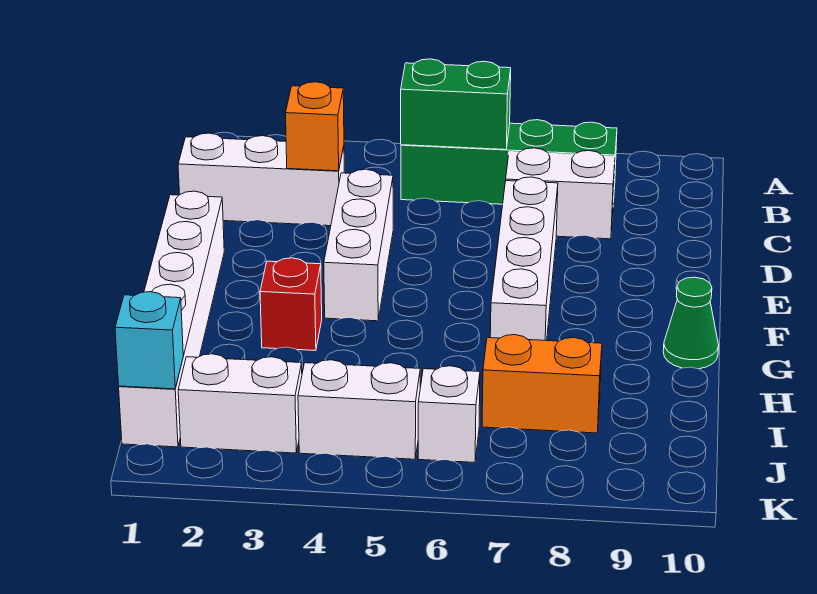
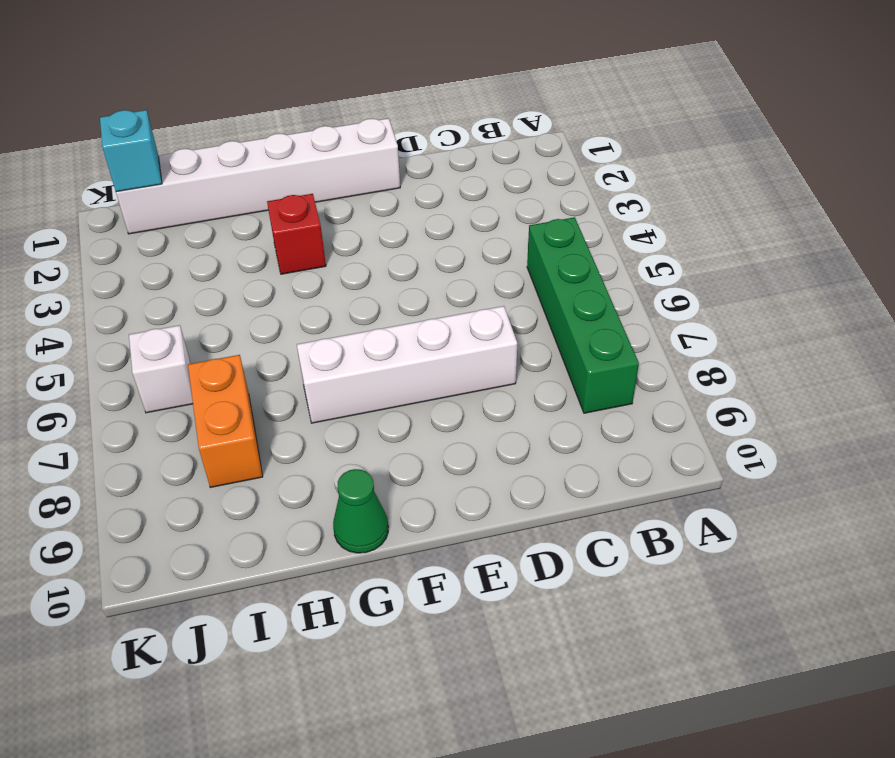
none -> white brick C1:C3 level 1
none -> white brick C7:C8 level 1
none -> white brick D4:F4 level 1

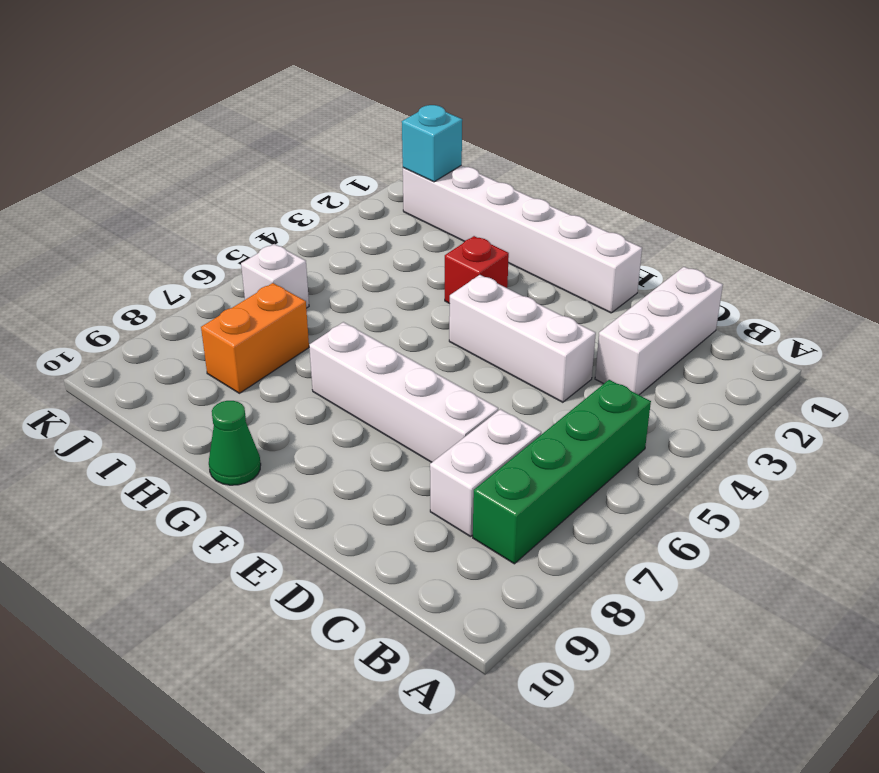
none -> white brick J2:J3 level 1
none -> white brick J4:J5 level 1
none -> green brick B5:B6 level 2

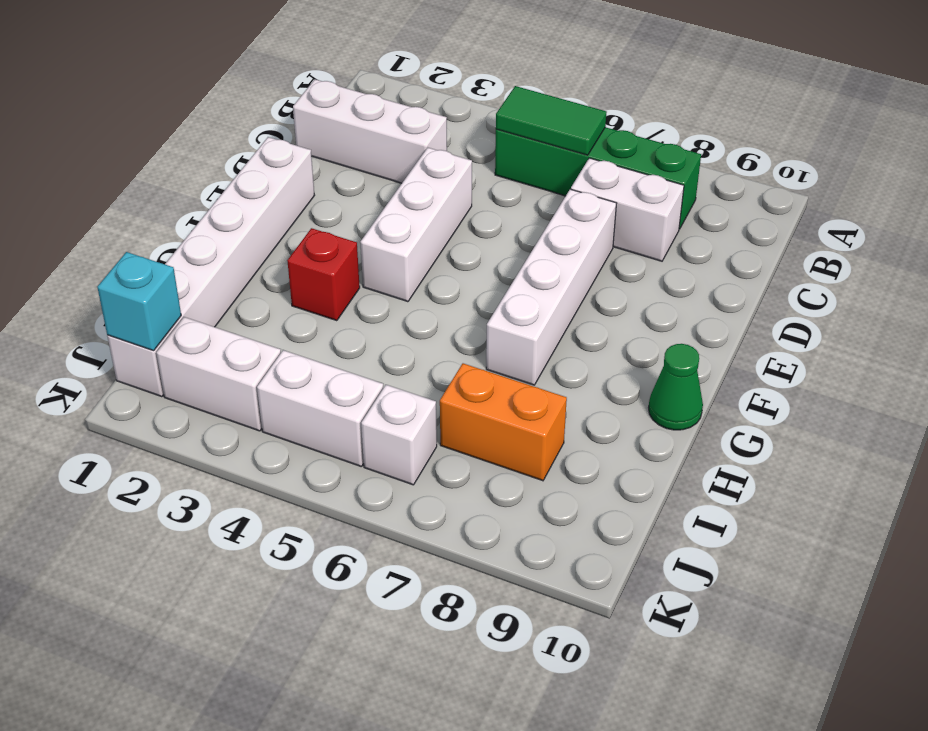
green tile B5:B6 level 2 -> green brick B5:B6 level 2
none -> orange brick C3 level 2

